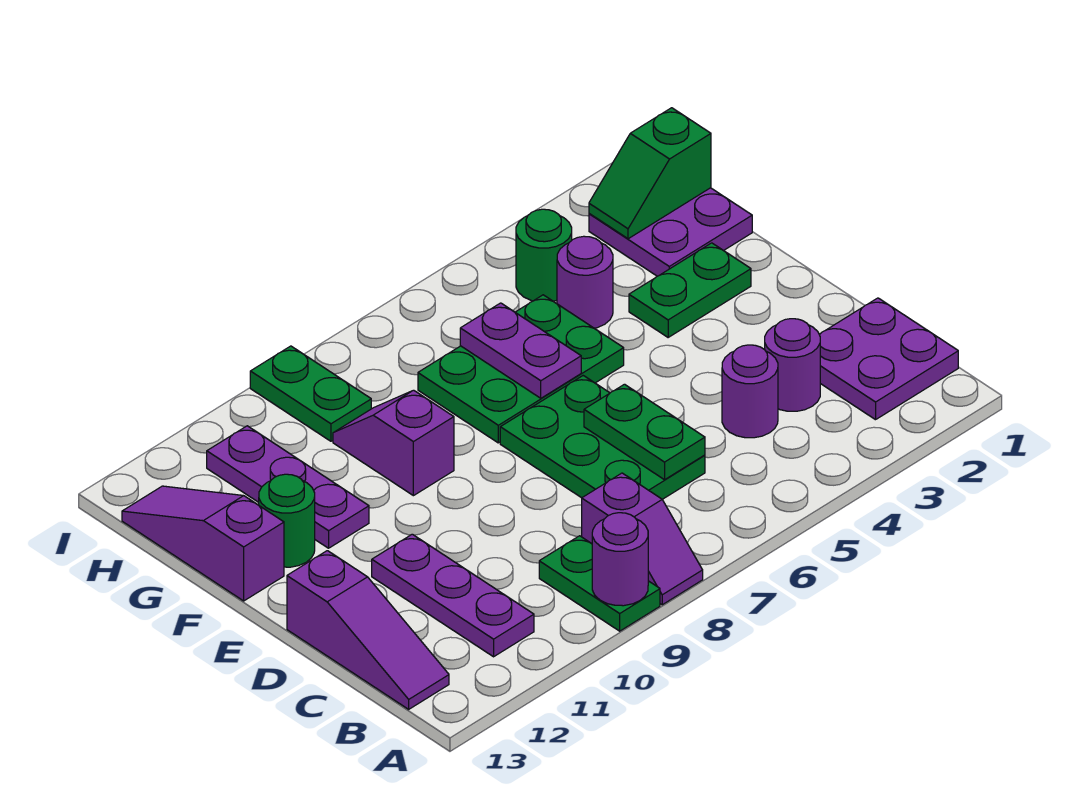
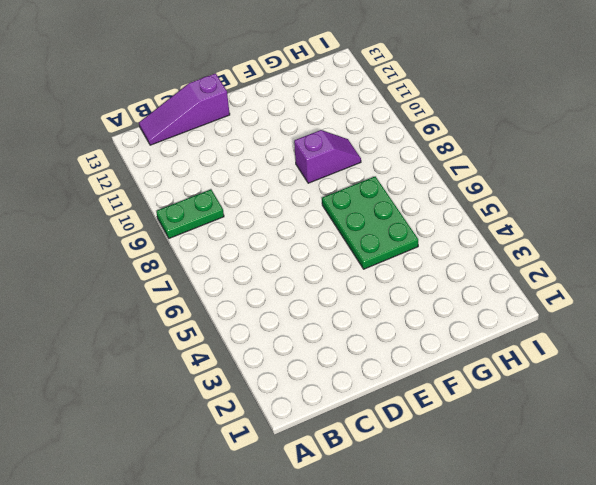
none -> purple slope A8:B8 level 1 top B
none -> purple plate B1:C2 level 1
none -> purple plate B11:D11 level 1

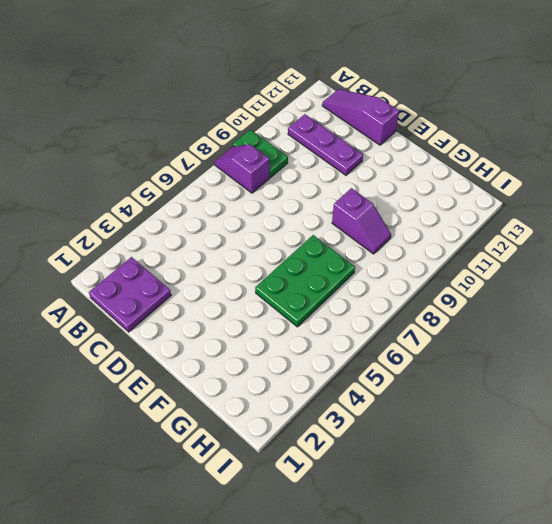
none -> purple round brick C3 level 1
none -> purple round brick C4 level 1
none -> green plate C6:E7 level 1

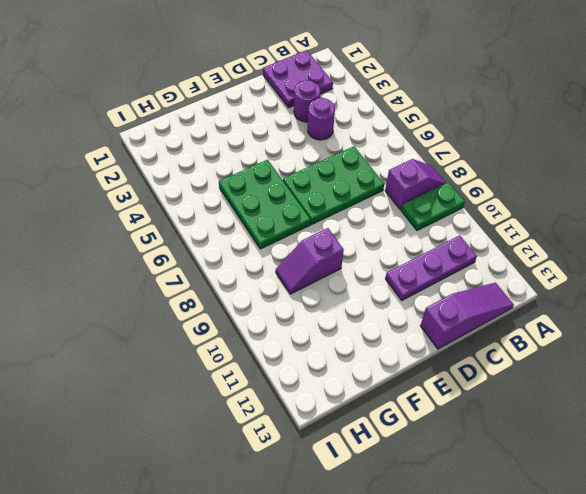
none -> green plate F2:F3 level 1
none -> purple plate F11:H11 level 1
none -> green round brick F12 level 1

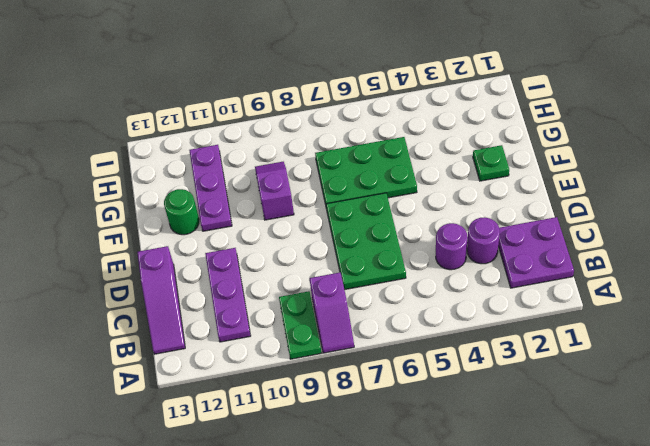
green plate F2 level 1 -> green plate F2:F3 level 1
none -> purple slope F13:H13 level 1 top F
none -> purple plate G1:H2 level 1
none -> purple round brick G4 level 1

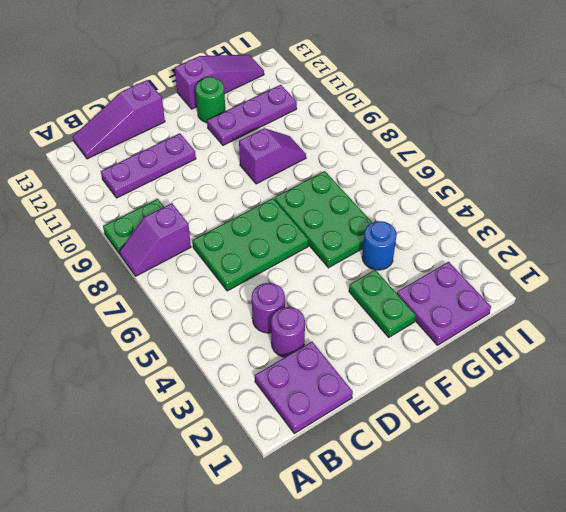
blue round brick G4 level 1 -> purple round brick G4 level 1
none -> green round brick H4 level 1
none -> green plate H9:I9 level 1
none -> purple round brick A9 level 2

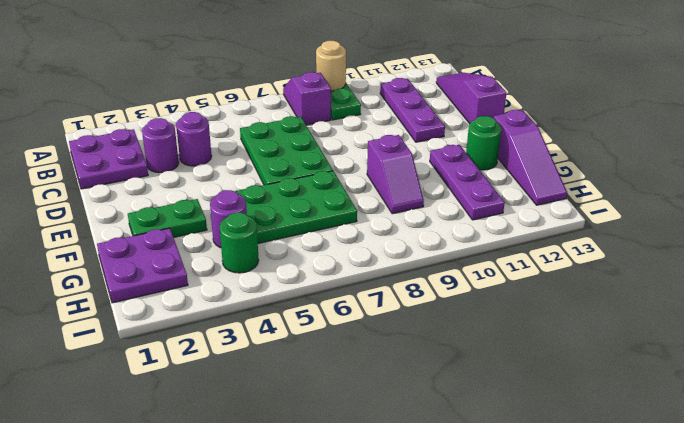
tan round brick A9 level 2 -> purple round brick A9 level 2
none -> green plate H9:I9 level 1
none -> green plate C6:D6 level 2
none -> purple plate F6:G6 level 2

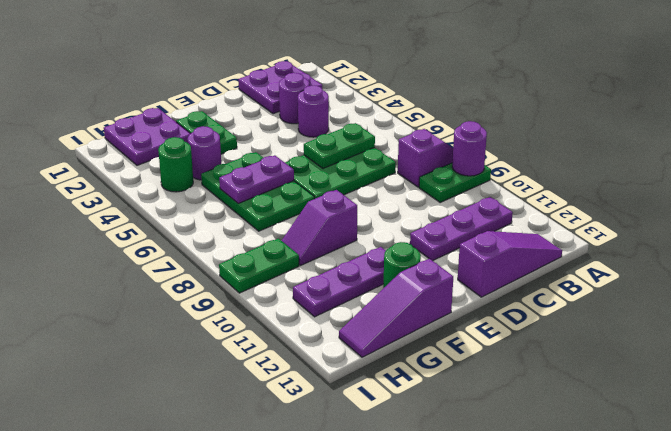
none -> green slope H1:H2 level 2 top 1

